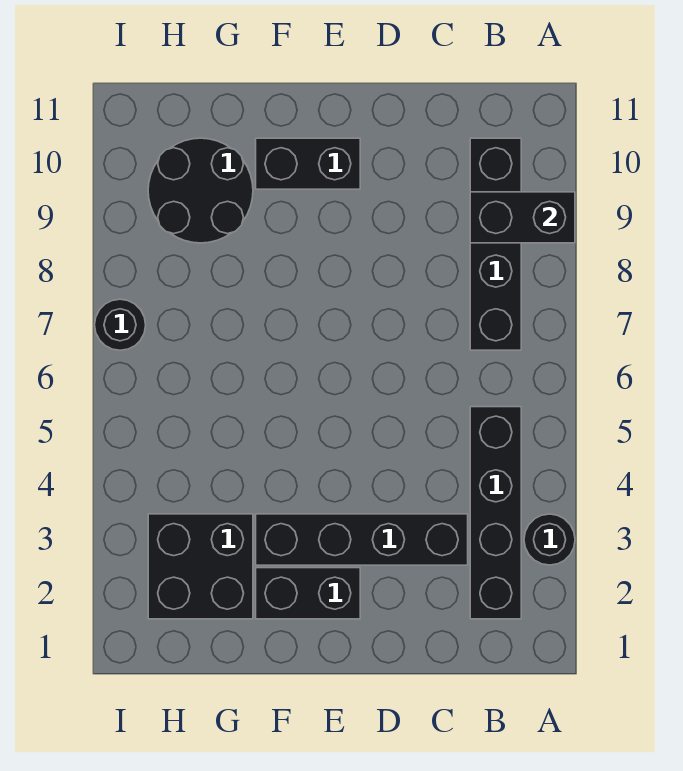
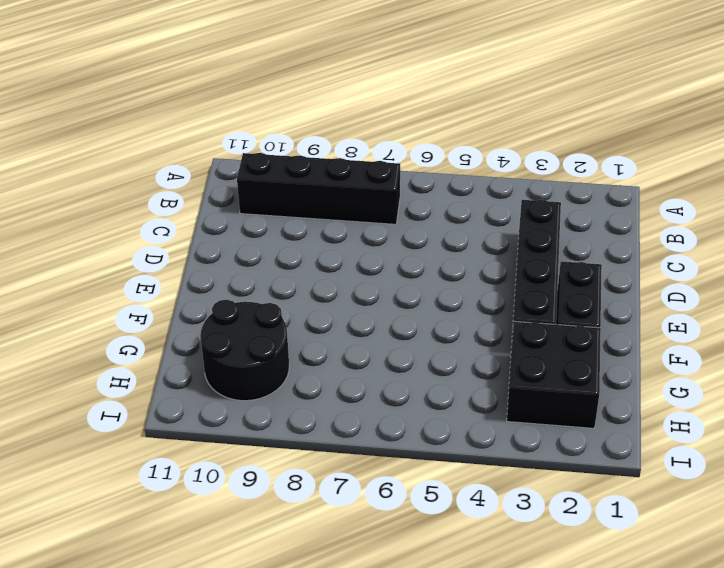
none -> black round brick A3 level 1
none -> black brick B2:B5 level 1

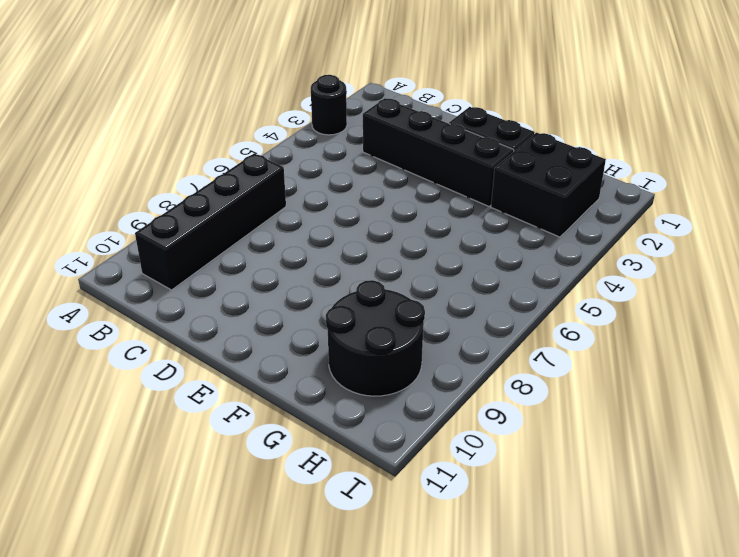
none -> black brick B2:B5 level 1
none -> black brick E10:F10 level 1

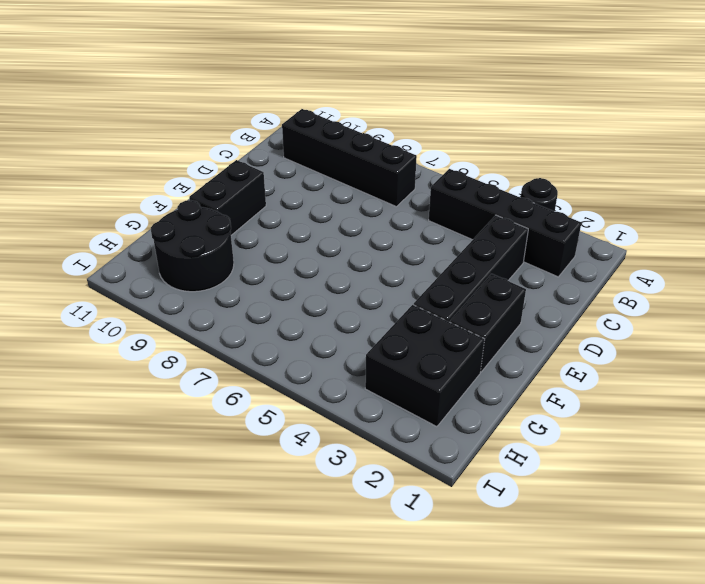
none -> black round brick I7 level 1
none -> black brick A9:B9 level 2

